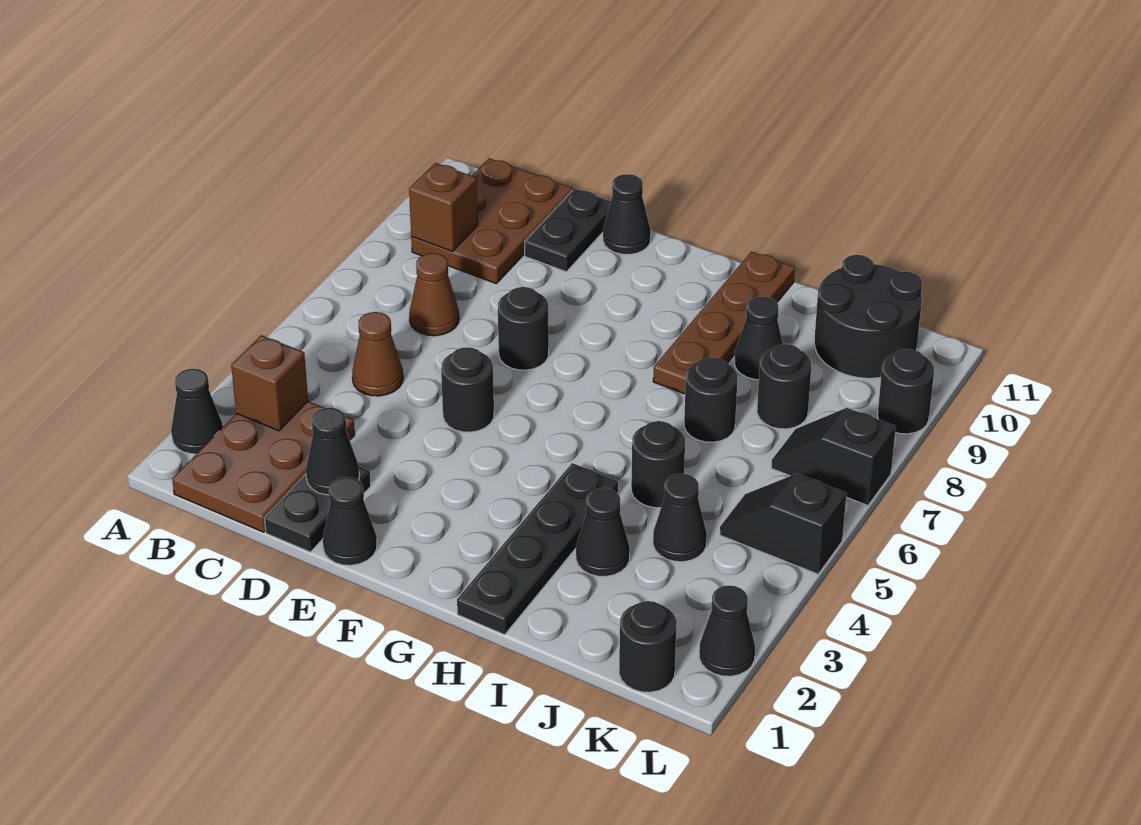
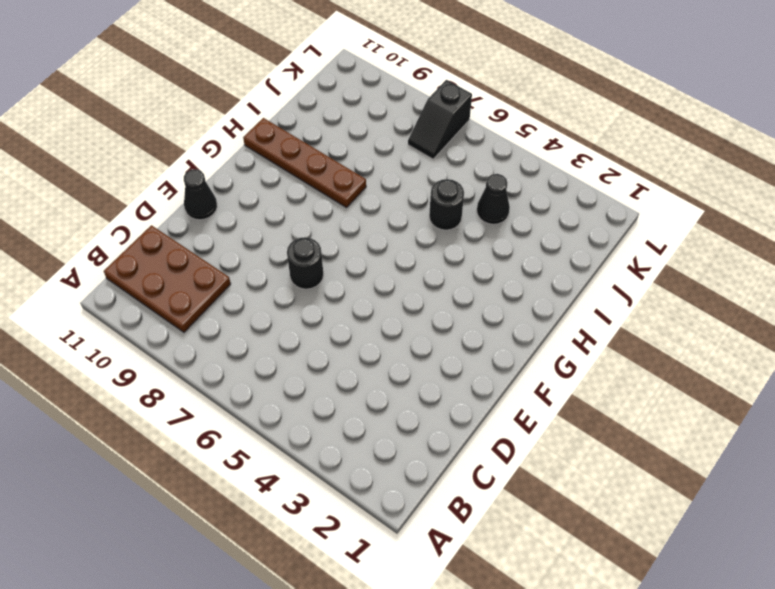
none -> black cone A2 level 1
none -> brown plate B1:C3 level 1
none -> brown cone C5 level 1

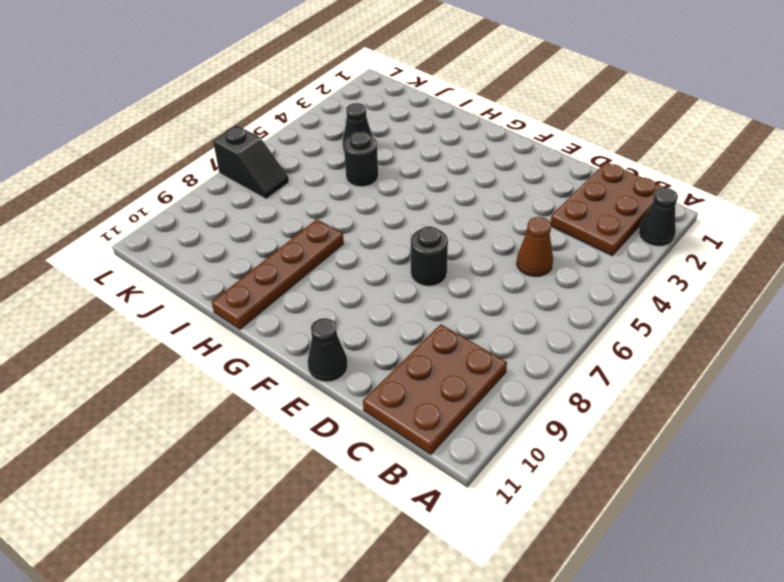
none -> brown cone C7 level 1
none -> black plate D1:D2 level 1
none -> black plate D10:D11 level 1

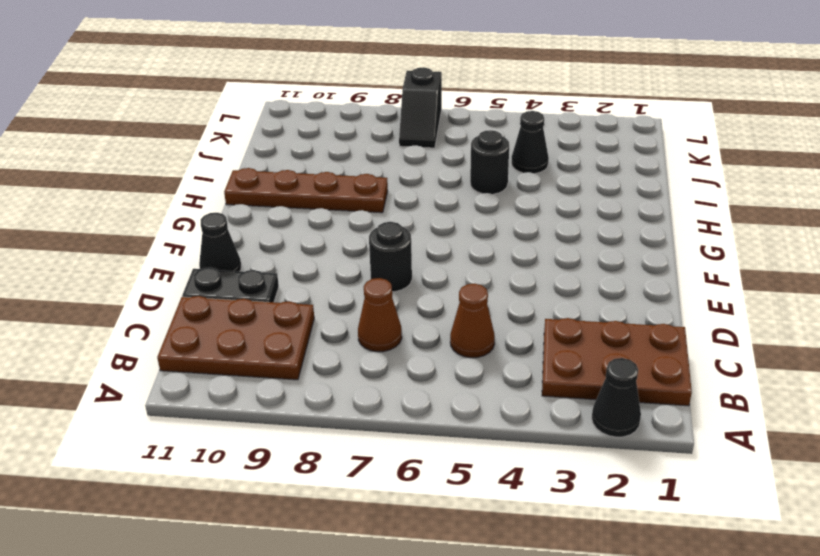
none -> black plate D1:D2 level 1
none -> black cone E1 level 1
none -> black round brick E5 level 1

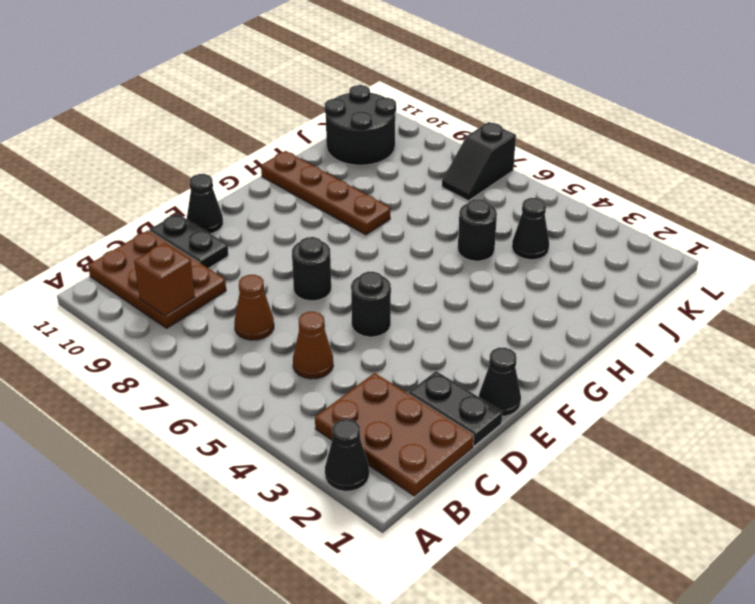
none -> black plate H1:H4 level 1
none -> black cone I3 level 1
none -> black round brick I7 level 1

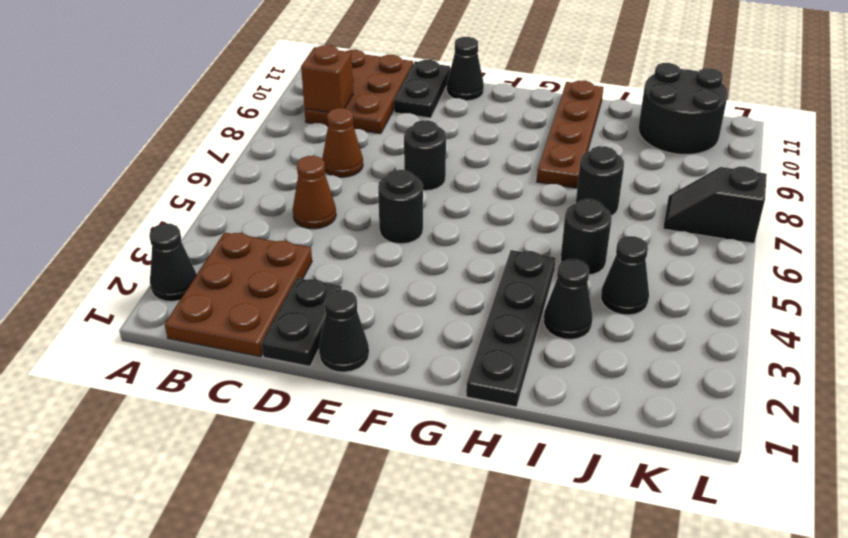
none -> black cone I9 level 1
none -> black round brick J8 level 1
none -> black round brick K1 level 1

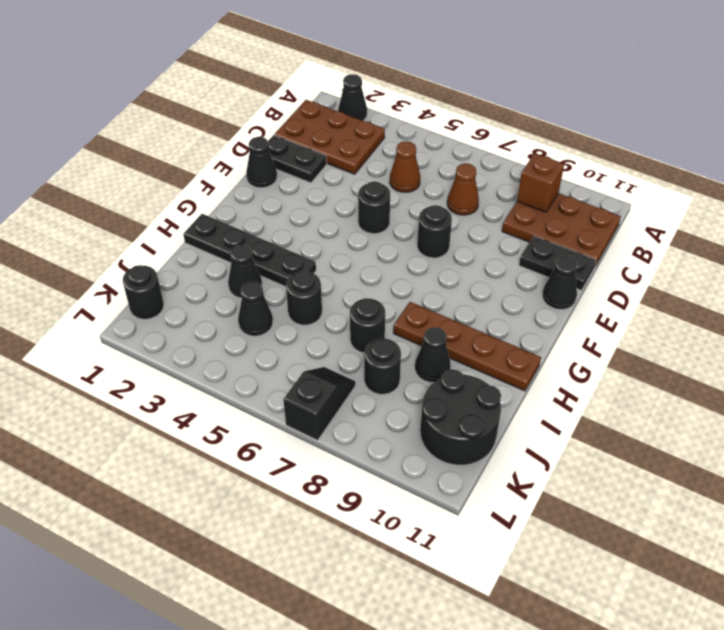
none -> black slope K5:L5 level 1 top L
none -> black cone L2 level 1
none -> black round brick L9 level 1

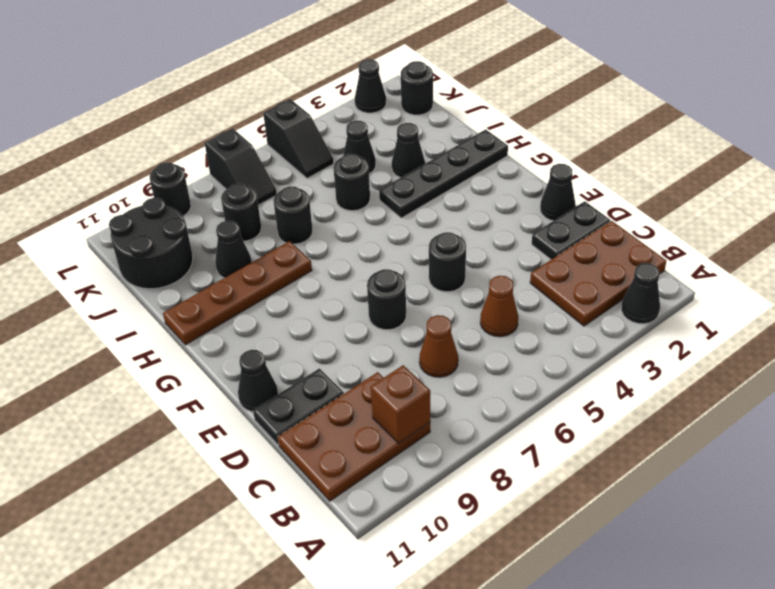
none -> brown brick B3 level 2
none -> black cone D2 level 2

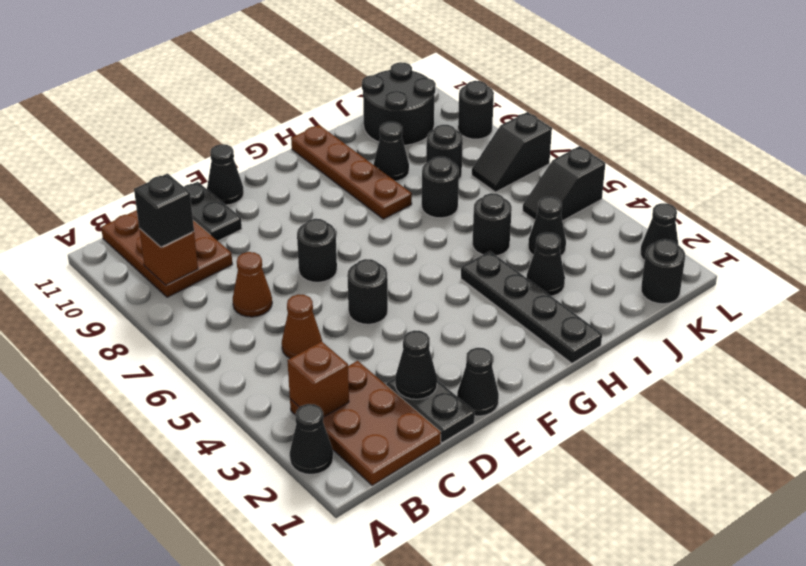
black brick B9 level 3 -> none

